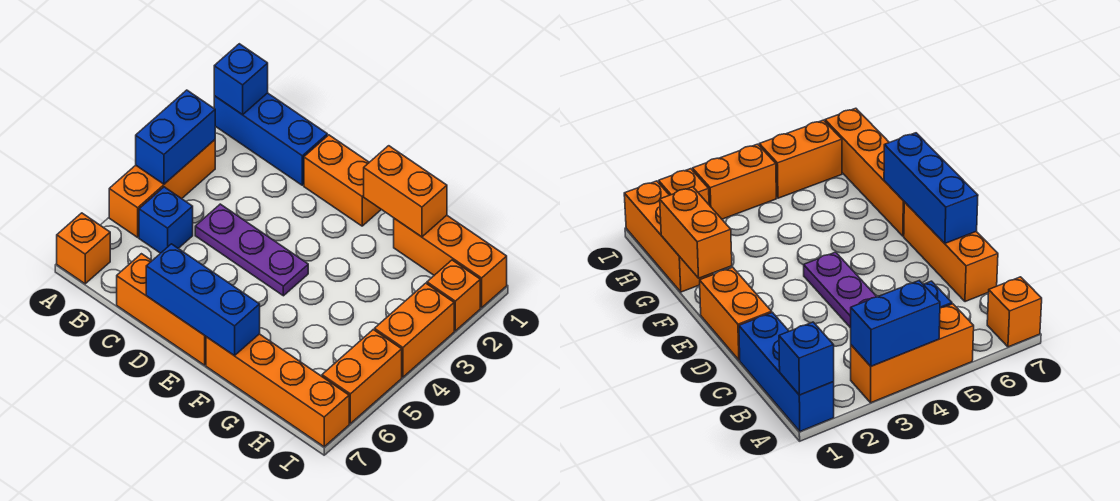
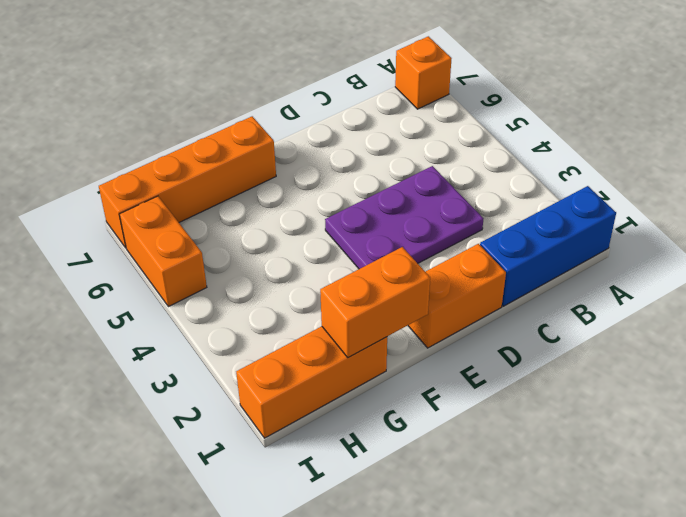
purple plate C3:E4 level 1 -> purple plate C4:E4 level 1
none -> orange brick A3:A5 level 1
none -> blue brick B5 level 1
none -> orange brick C7:E7 level 1

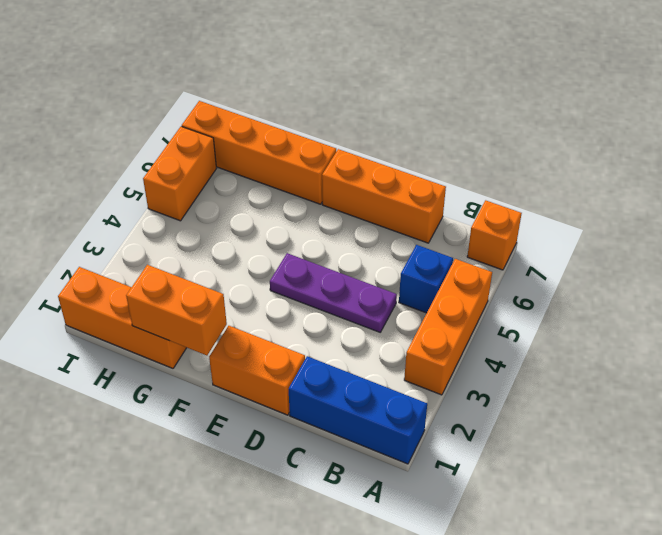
none -> orange brick I2 level 1
none -> orange brick I3:I4 level 1
none -> blue brick A1 level 2

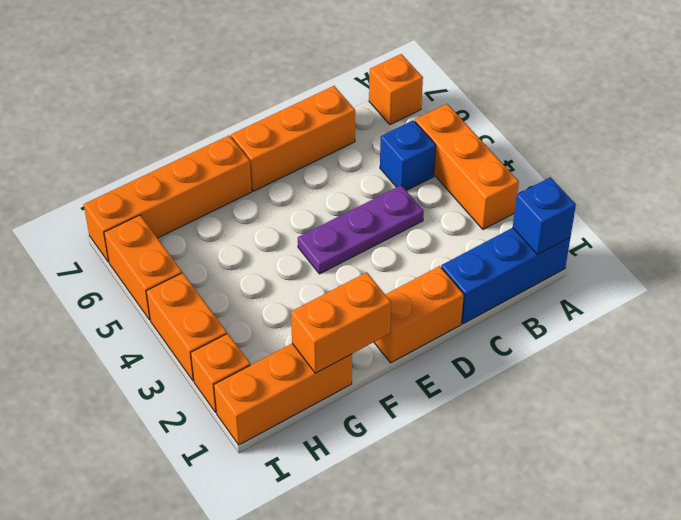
none -> blue brick A3:A4 level 2
none -> blue brick D7:F7 level 2

